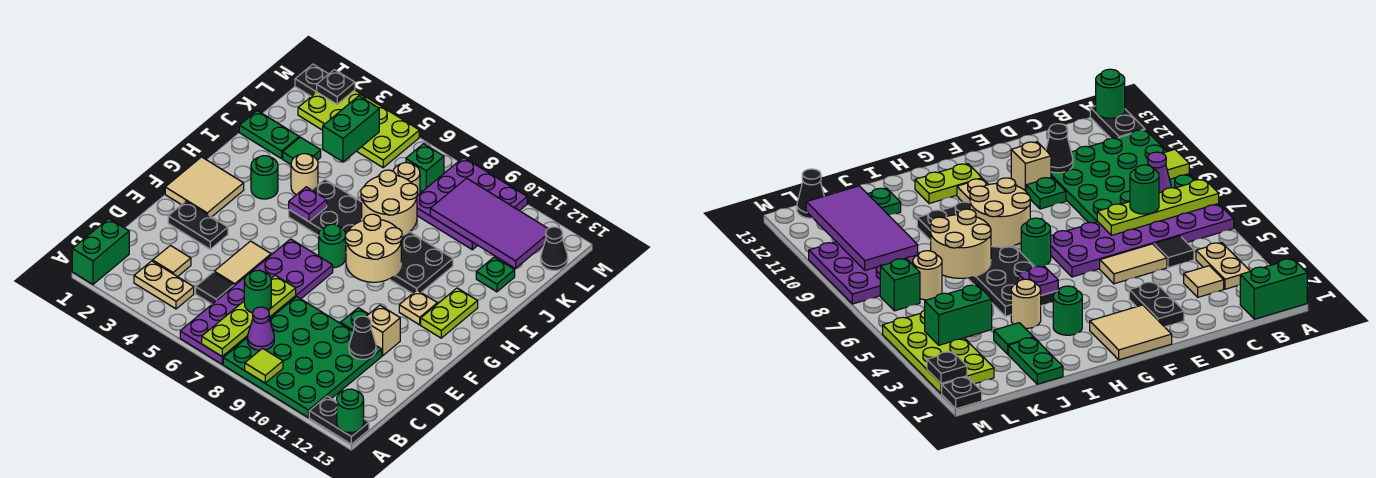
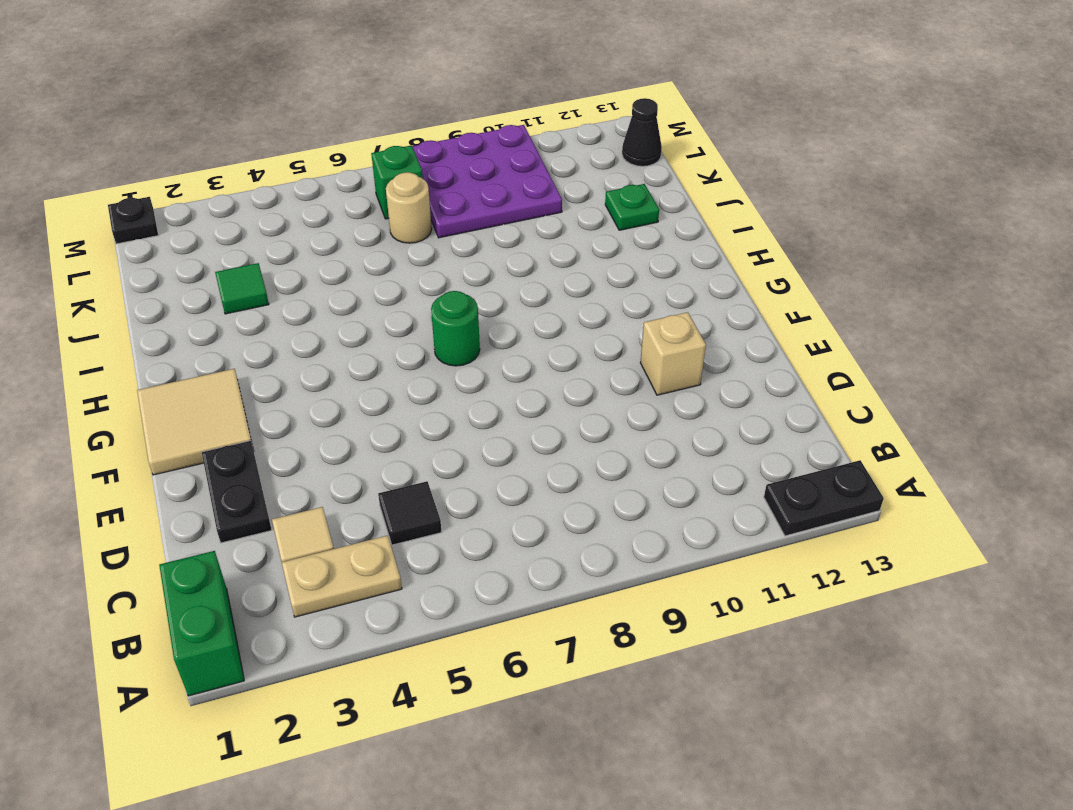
black plate D2:E2 level 1 -> black plate E2:E3 level 1
none -> purple plate A6:F7 level 1
none -> green plate A8:D11 level 1
none -> tan tile D5:E5 level 1
none -> green plate E10 level 1

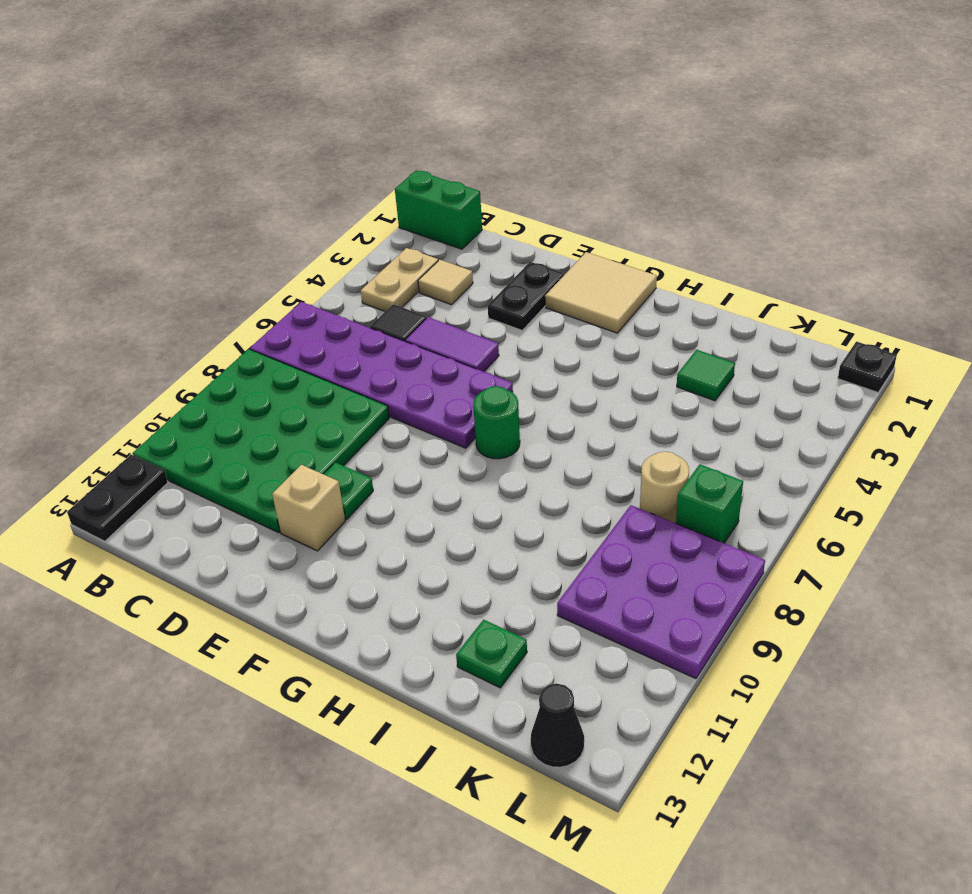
purple tile D5:E5 level 1 -> tan tile D5:E5 level 1
none -> tan plate G11 level 1
none -> lime plate G12:H12 level 1
none -> green round brick H3 level 1
none -> black plate H5:I10 level 1

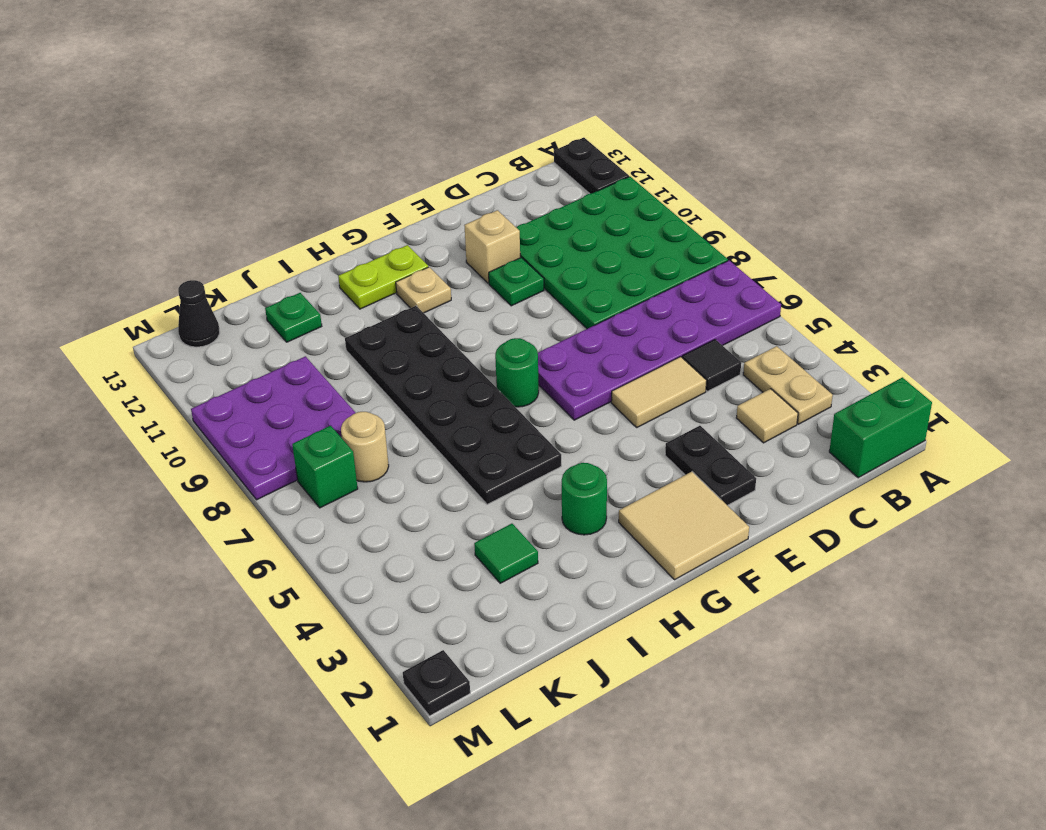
none -> tan round brick I4 level 1
none -> green plate J1:J2 level 1
none -> lime plate L2:M5 level 1
none -> lime plate A7:D7 level 2

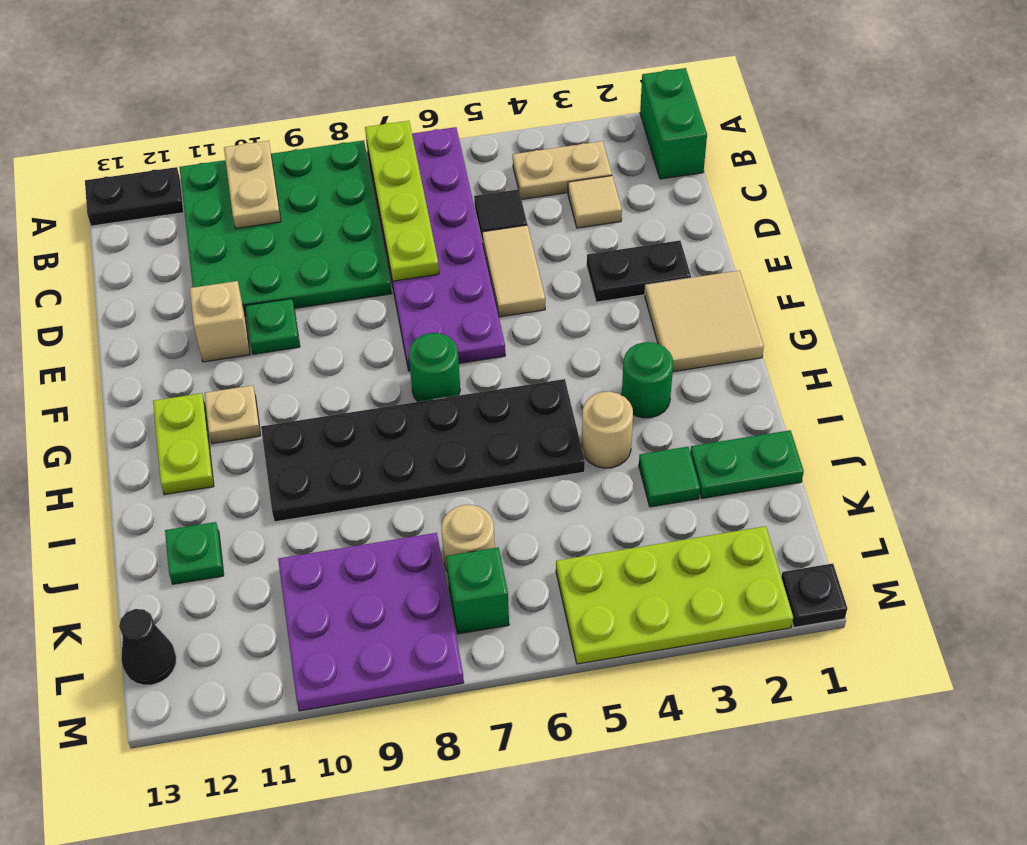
tan plate A10:B10 level 2 -> none
none -> lime tile A9 level 2
none -> green round brick A13 level 2
none -> purple cone B8 level 2
none -> black cone D11 level 2

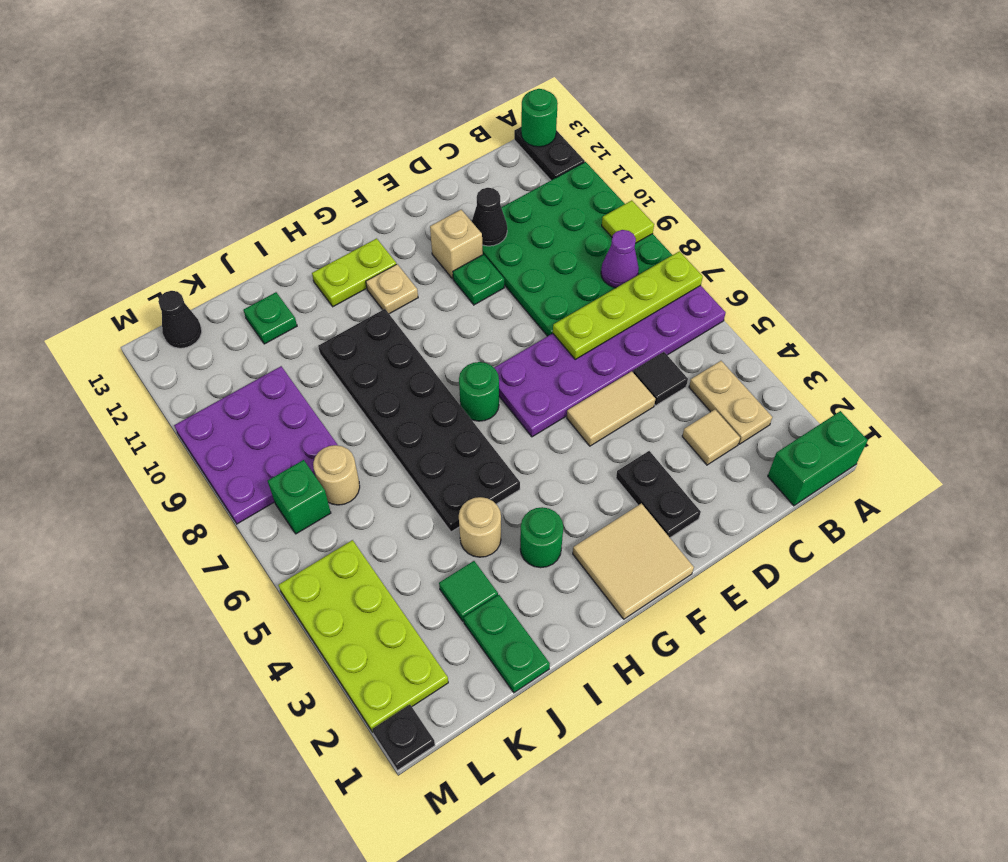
none -> tan round brick G8:H9 level 2
none -> purple plate H5 level 2
none -> tan round brick I7:J8 level 2
none -> green brick K4:L4 level 2

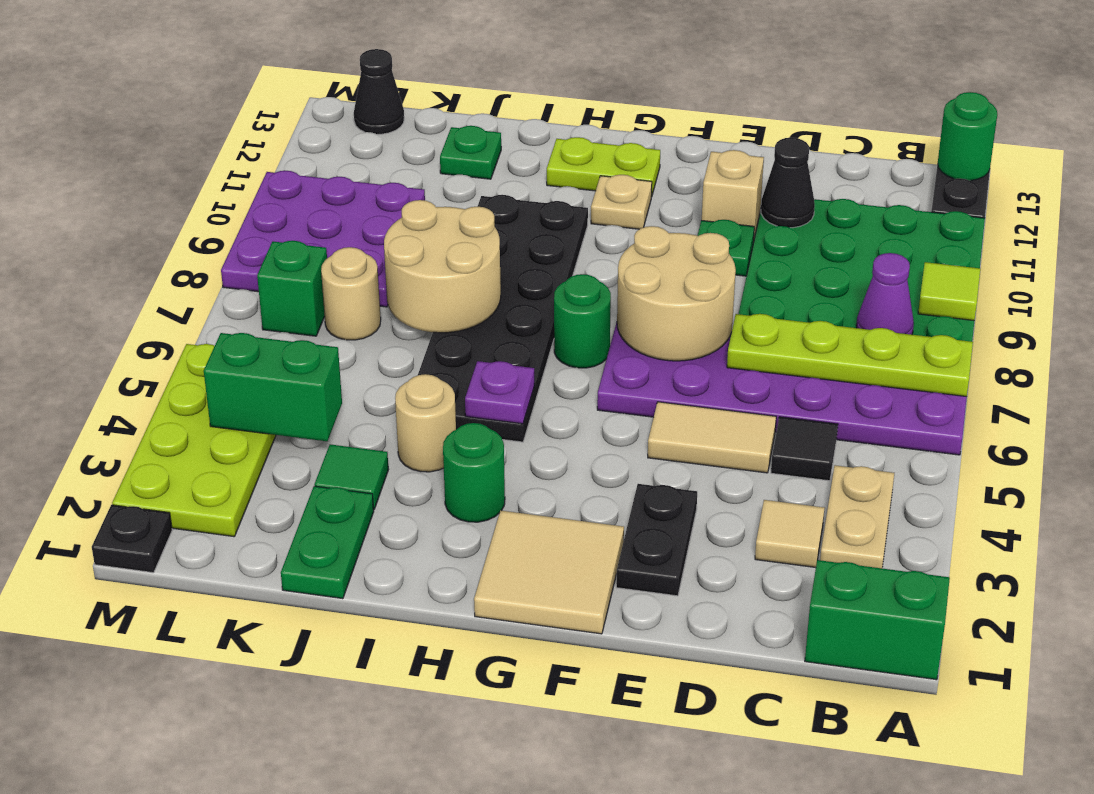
tan round brick E7:F8 level 2 -> tan round brick G8:H9 level 2
none -> purple tile K9:L12 level 2
none -> black plate M2 level 2
none -> green round brick C7 level 3

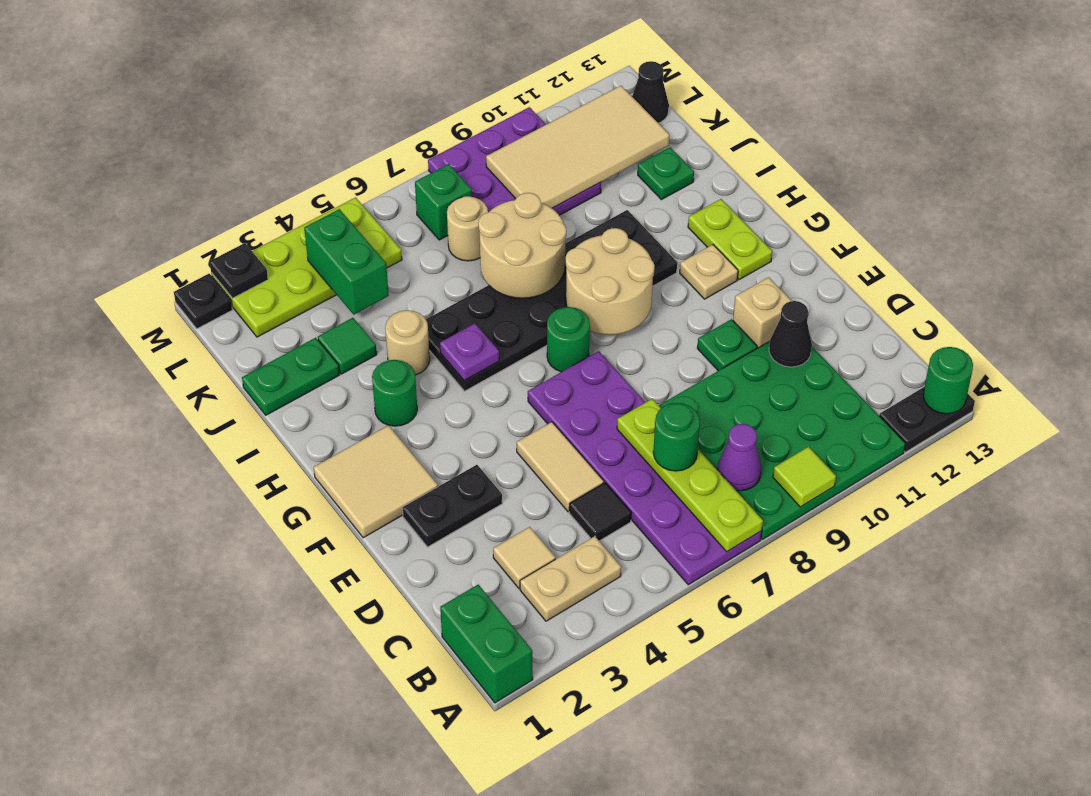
tan tile K9:L12 level 2 -> purple tile K9:L12 level 2

